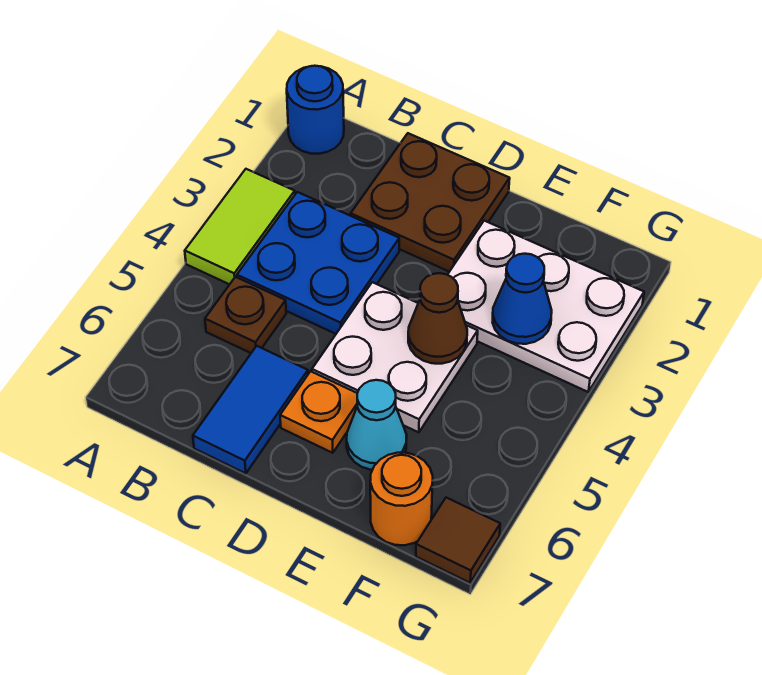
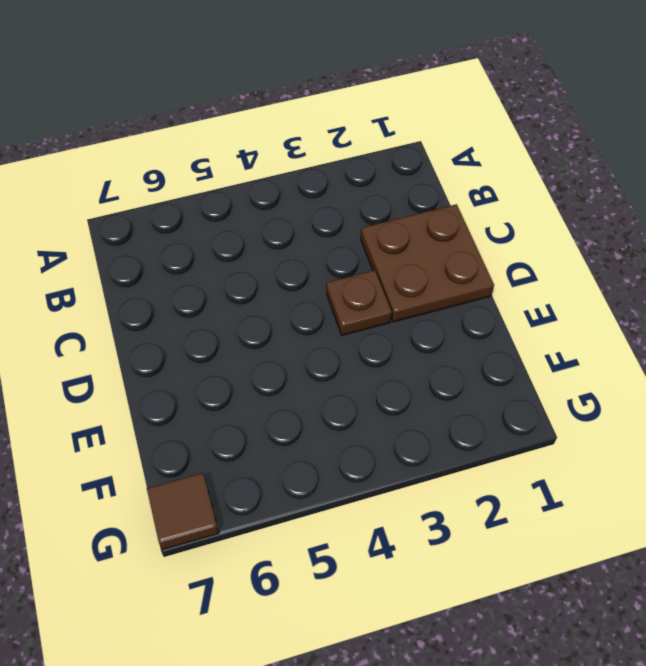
brown plate D3 level 1 -> brown plate B5 level 1
none -> blue round brick A1 level 1
none -> lime tile A3:A4 level 1
none -> blue plate B3:C4 level 1

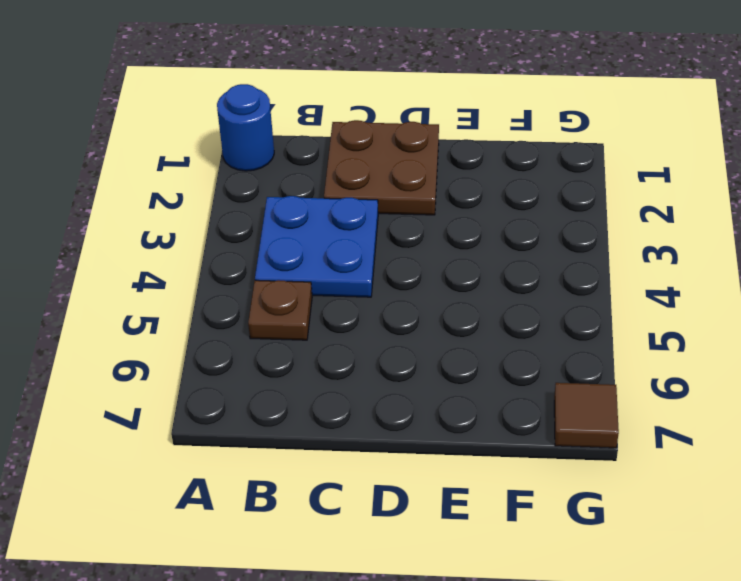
none -> lime tile A3:A4 level 1
none -> blue tile C6:C7 level 1
none -> white plate D4:E5 level 1

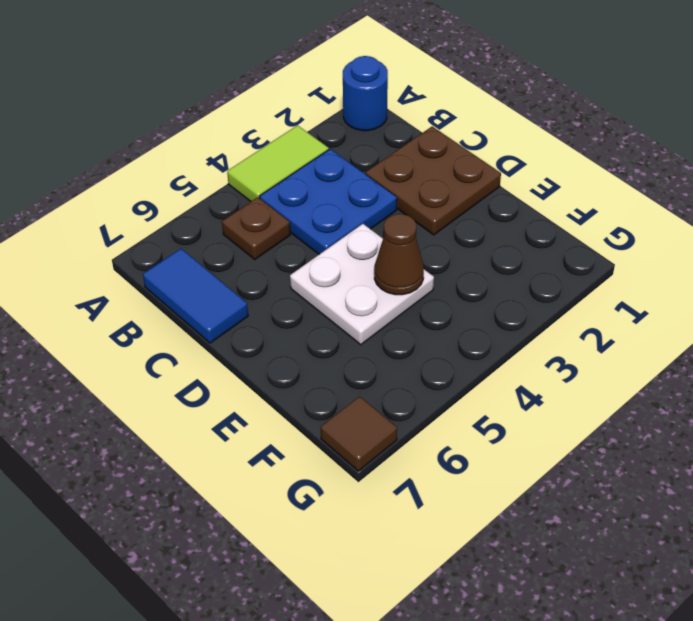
blue tile B7:C7 level 1 -> blue tile C6:C7 level 1
none -> orange plate D6 level 1
none -> white plate E2:G3 level 1
none -> cyan cone E6 level 1

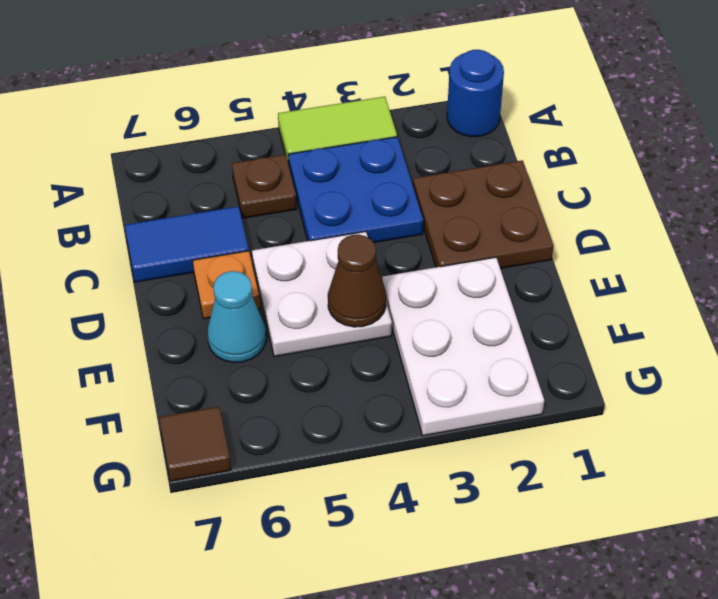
none -> orange round brick F7 level 1
none -> blue cone F3 level 2

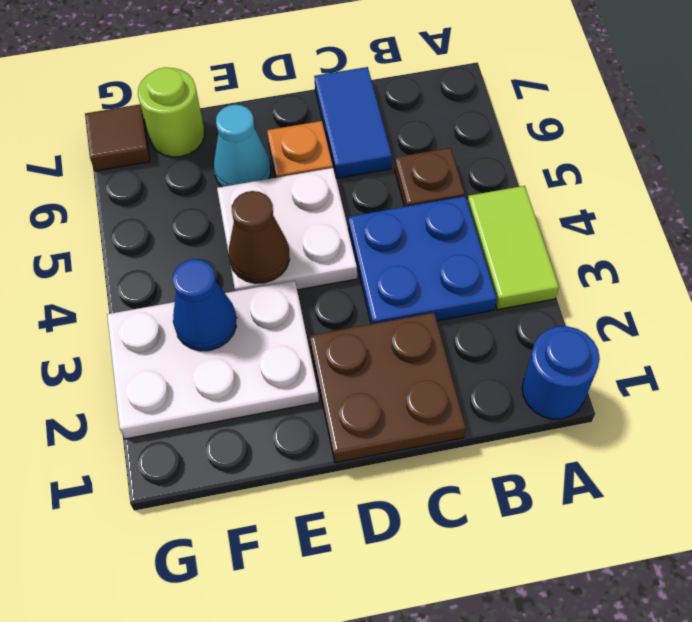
lime round brick F7 level 1 -> orange round brick F7 level 1

